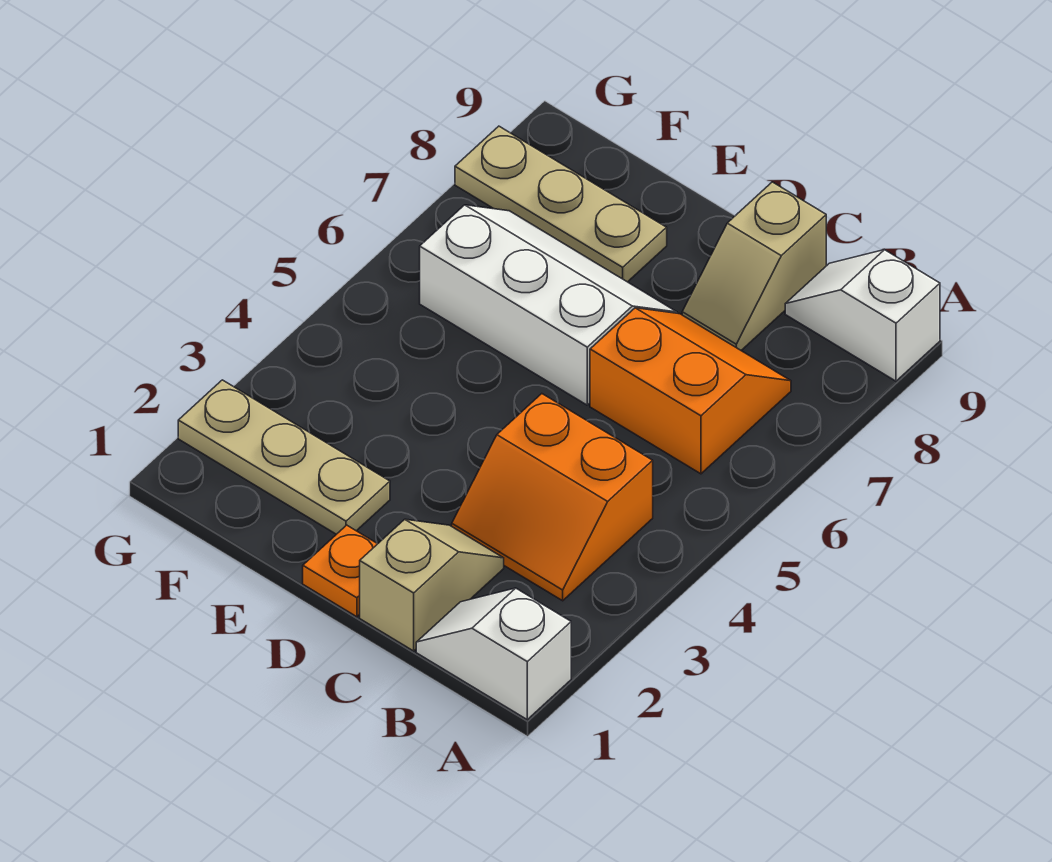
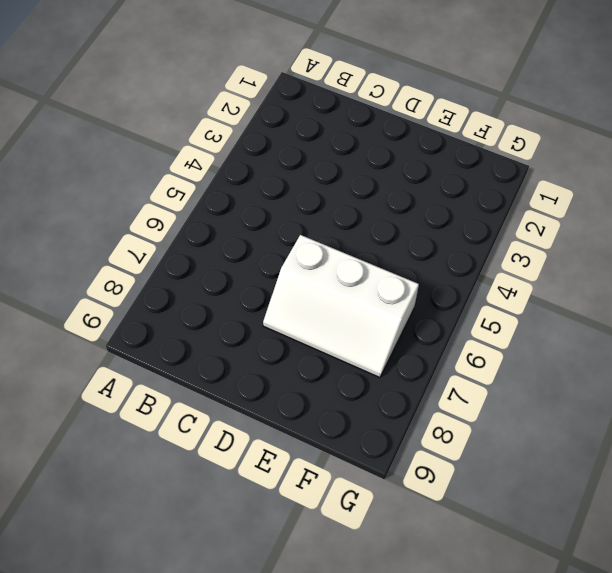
none -> white slope A1:B1 level 1 top A
none -> white slope A9:B9 level 1 top A

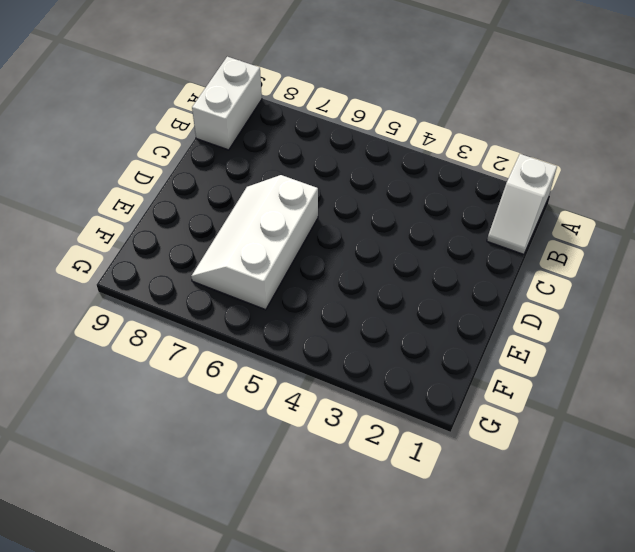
white brick A9:B9 level 1 -> white slope A9:B9 level 1 top A
none -> orange slope B3:C4 level 1 top 4
none -> orange slope B6:C7 level 1 top 6

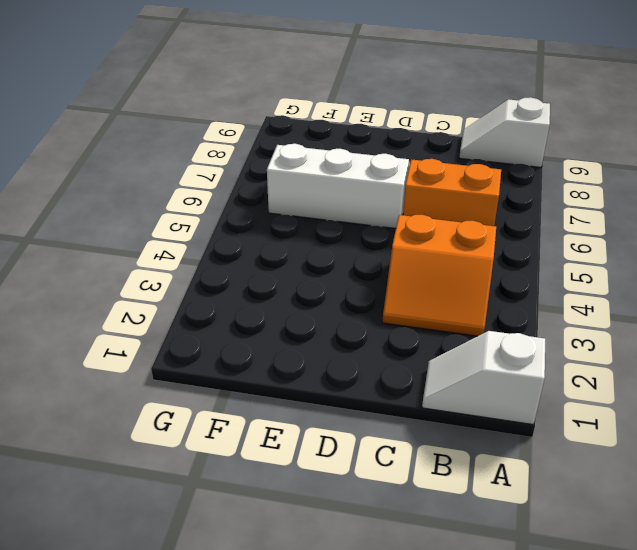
none -> tan slope C1:C2 level 1 top 1
none -> tan slope C8:C9 level 1 top 9

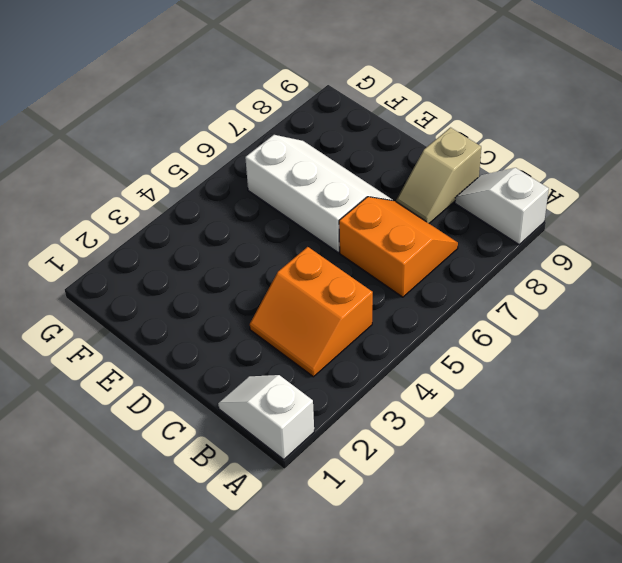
none -> tan slope C1:C2 level 1 top 1
none -> orange plate D1 level 1

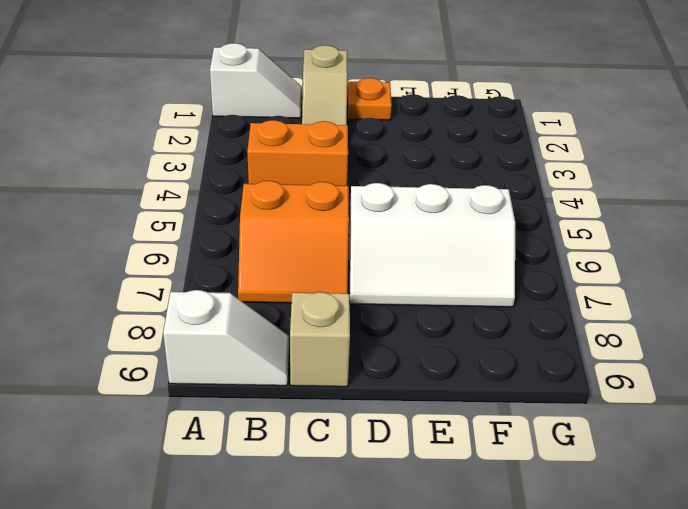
none -> tan plate E2:G2 level 1
none -> tan plate E8:G8 level 1

